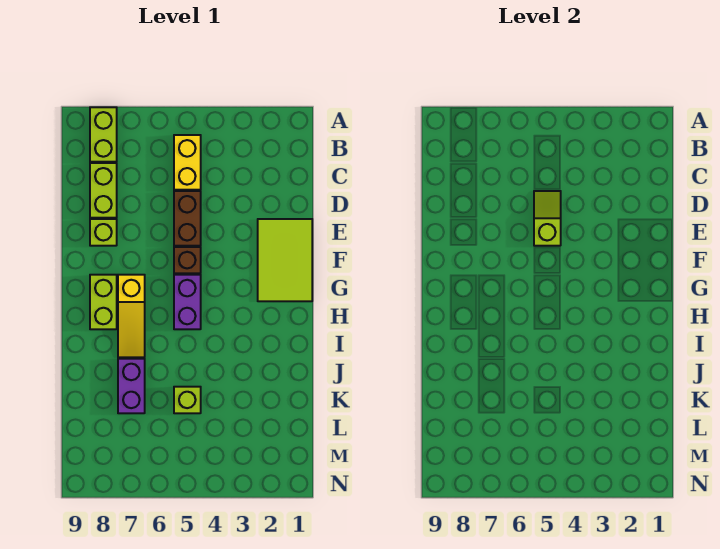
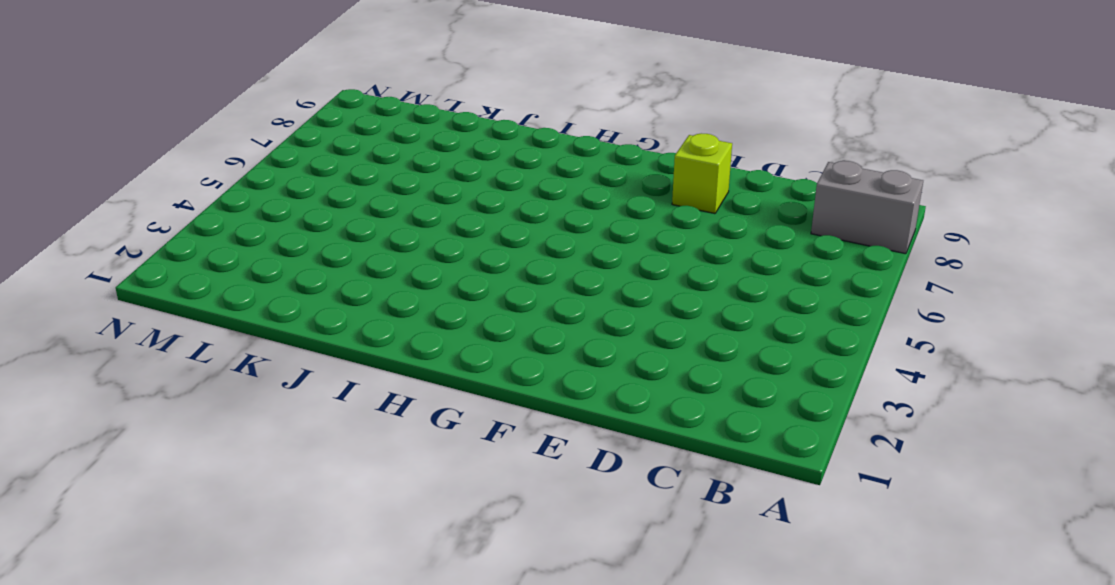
grey brick A8:B8 level 1 -> lime brick A8:B8 level 1
none -> yellow brick B5:C5 level 1
none -> lime brick C8:D8 level 1
none -> brown brick D5:E5 level 1

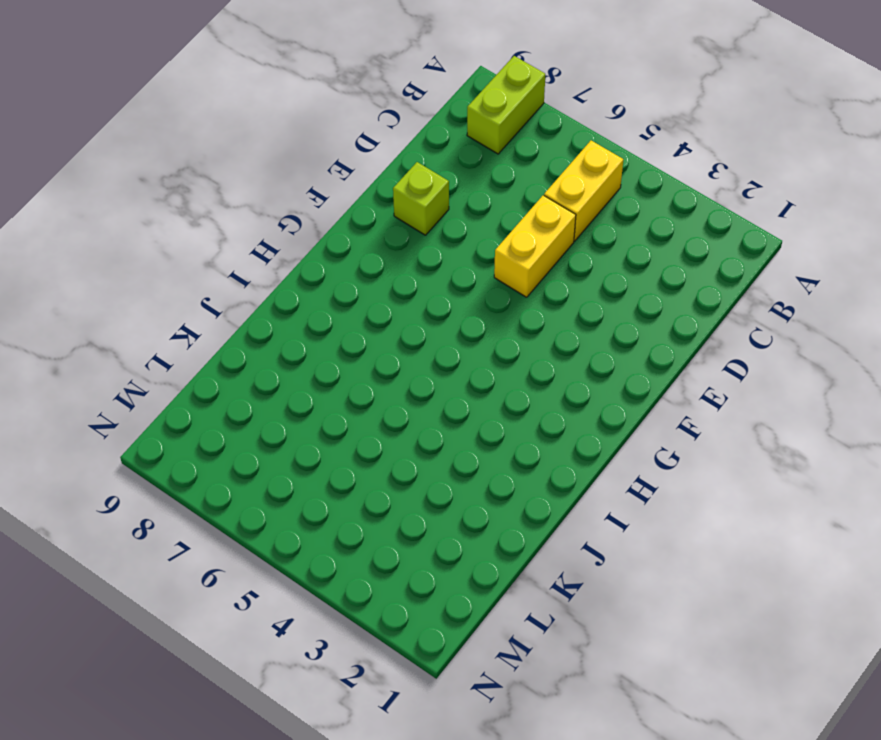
yellow brick D5:E5 level 1 -> brown brick D5:E5 level 1
none -> lime brick C8:D8 level 1
none -> lime tile E1:G2 level 1
none -> brown brick F5 level 1

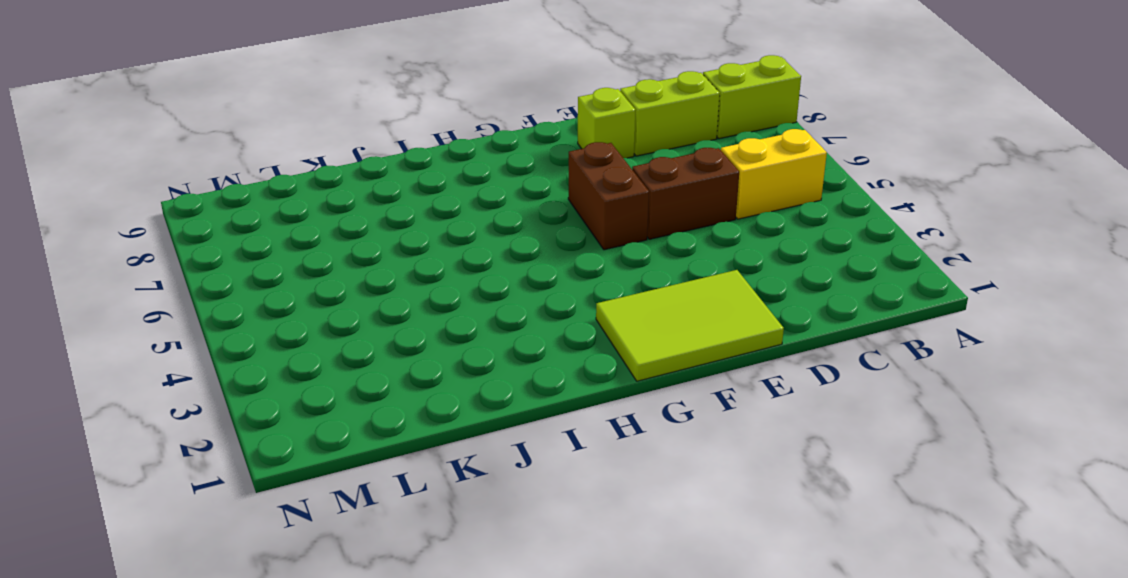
brown brick F5:F6 level 1 -> brown brick F5 level 1
none -> purple brick G5:H5 level 1
none -> yellow slope G7:I7 level 1 top G
none -> lime brick G8:H8 level 1

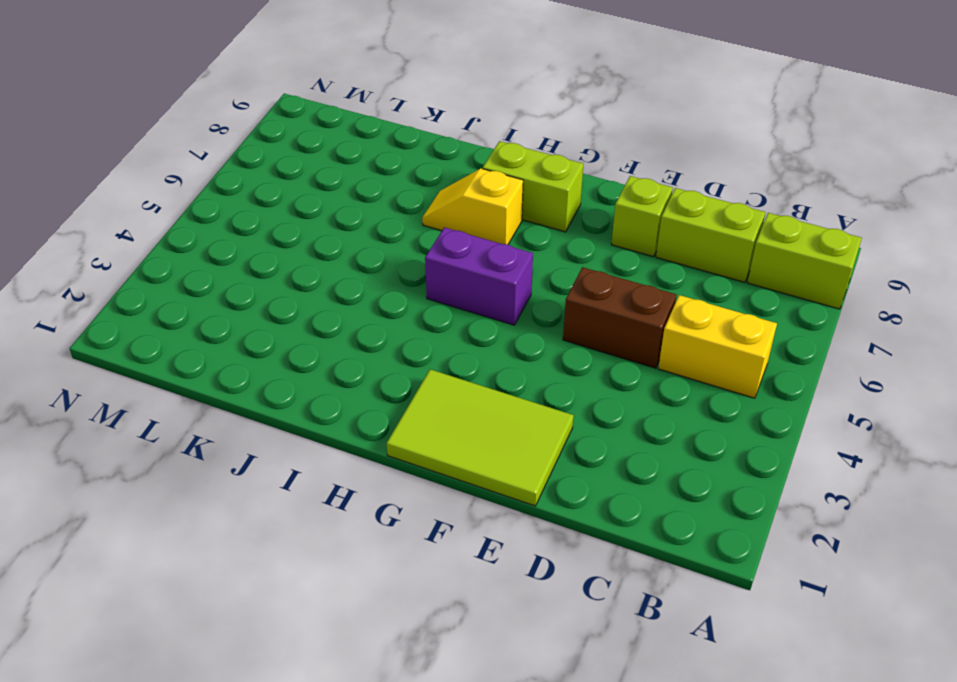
yellow slope H7:I7 level 1 top H -> yellow slope G7:I7 level 1 top G
none -> brown brick F5 level 1
none -> purple brick J7:K7 level 1
none -> lime brick K5 level 1

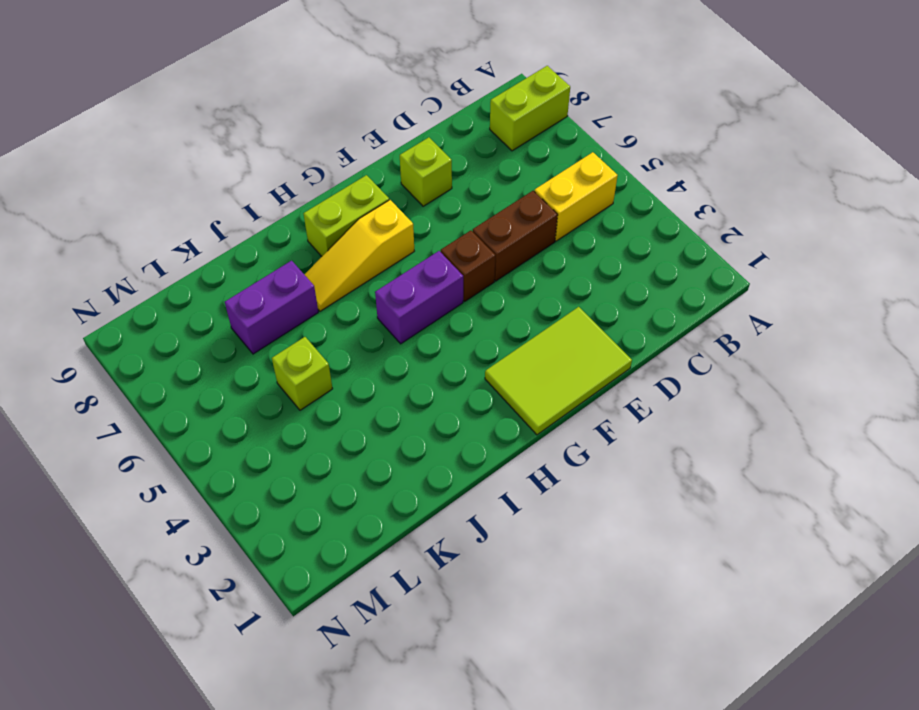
none -> lime brick C8:D8 level 1
none -> lime slope D5:E5 level 2 top E

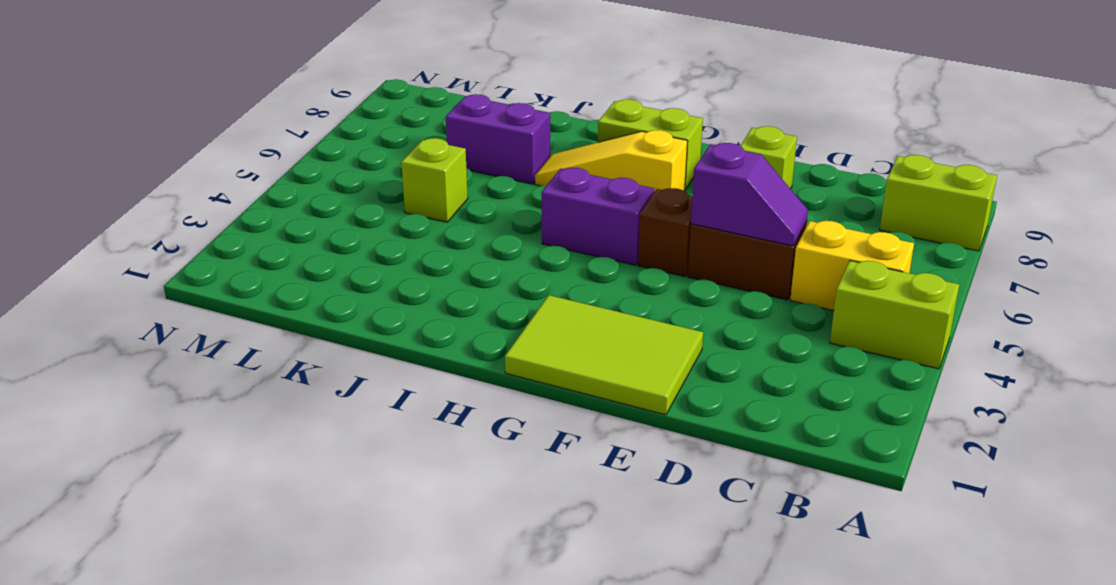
lime brick A4:B4 level 1 -> lime brick C8:D8 level 1
purple slope D5:E5 level 2 top E -> lime slope D5:E5 level 2 top E

